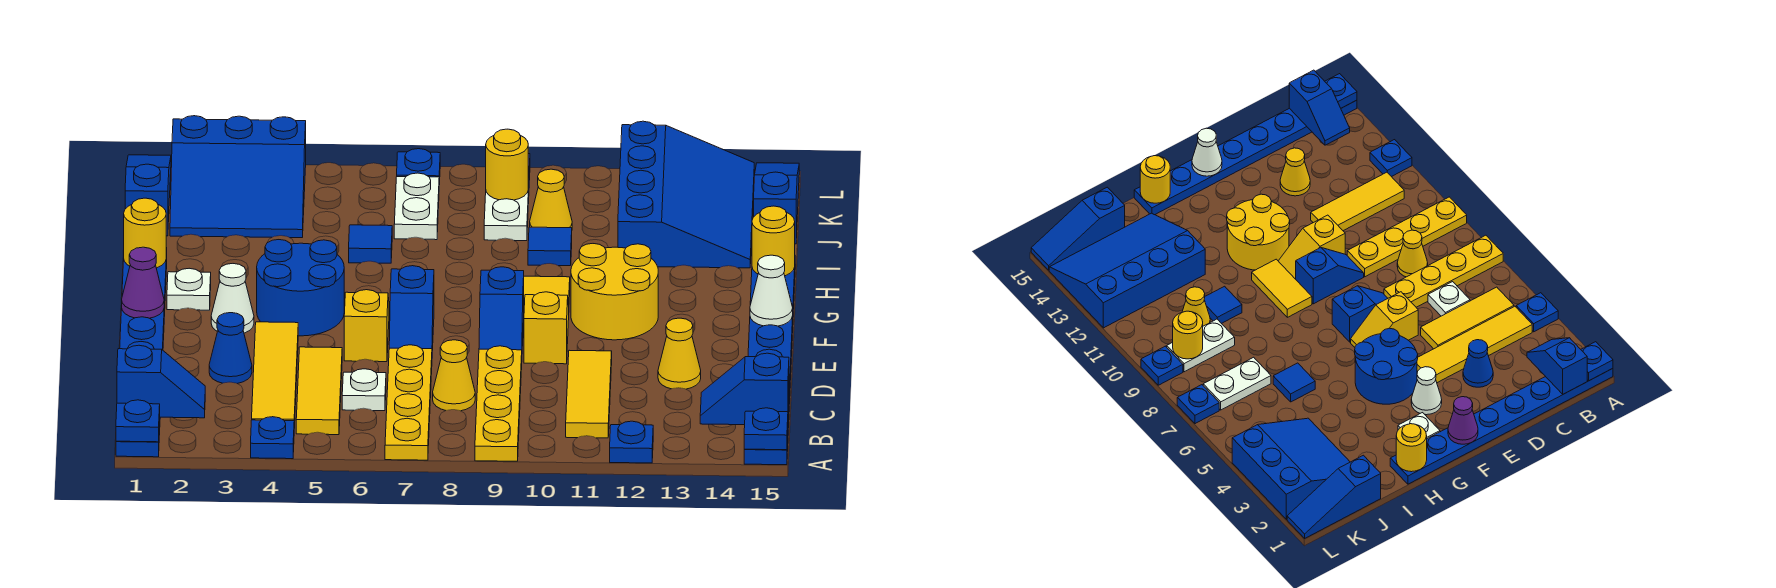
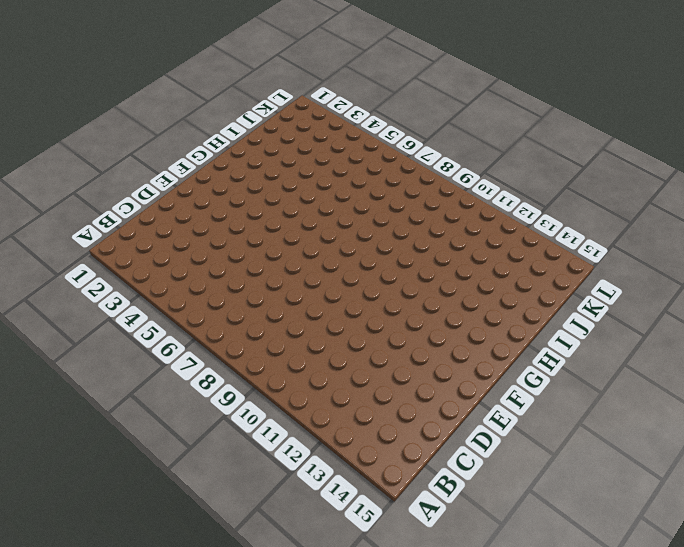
none -> blue plate A1:H1 level 1
none -> blue plate A4 level 1
none -> yellow plate A7:D7 level 1
none -> yellow plate A9:D9 level 1

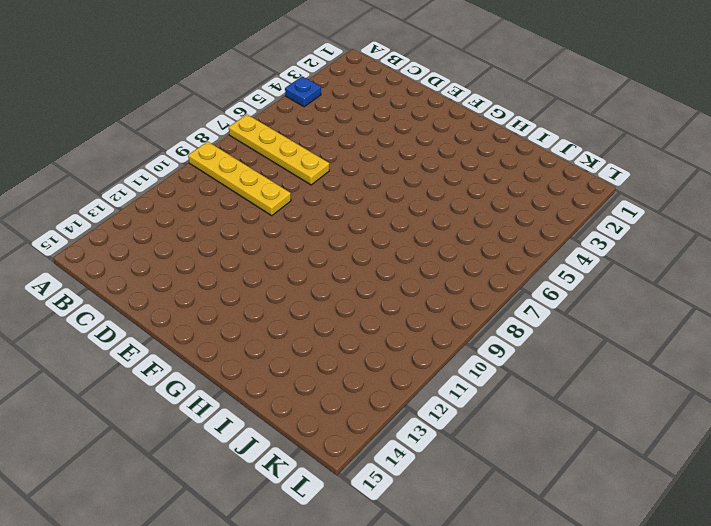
none -> blue plate A1:H1 level 1
none -> blue plate A12 level 1
none -> blue plate A15:H15 level 1
none -> yellow tile B4:E4 level 1

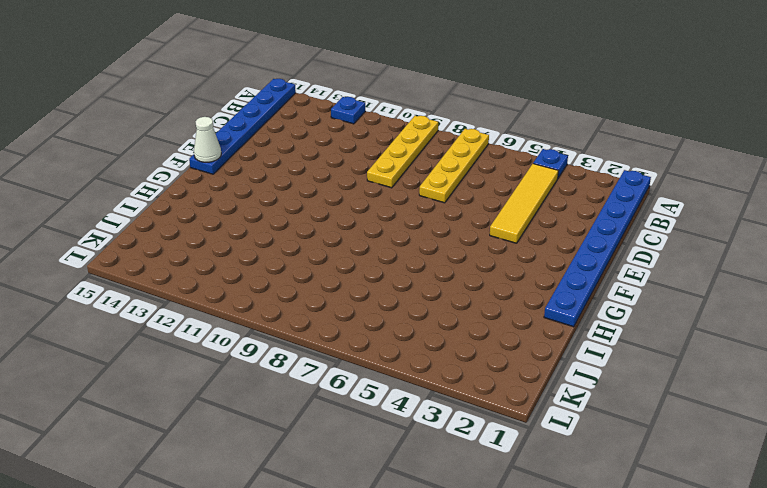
blue plate A15:F15 level 1 -> blue plate A15:H15 level 1
none -> yellow tile B5:D5 level 1
none -> yellow tile B11:D11 level 1
none -> white plate C6 level 1
none -> yellow cone C8 level 1

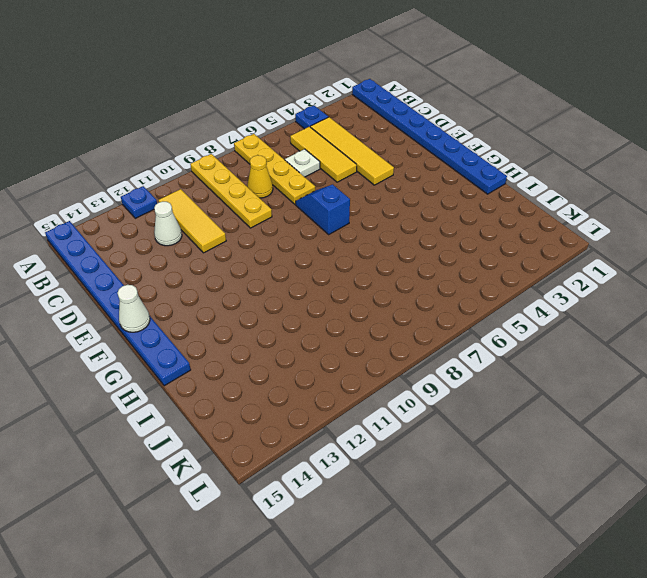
white cone C12 level 1 -> white cone F3 level 1
none -> blue cone D3 level 1
none -> yellow cone D13 level 1
none -> yellow slope E6:F6 level 1 top E
none -> blue slope E9:F9 level 1 top F

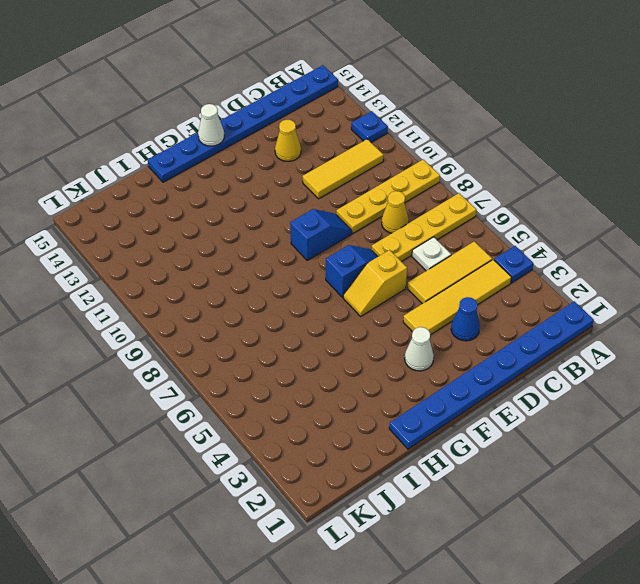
none -> yellow slope E10:F10 level 1 top E
none -> blue round brick F4:G5 level 1
none -> yellow round brick F11:G12 level 1
none -> white plate G2 level 1

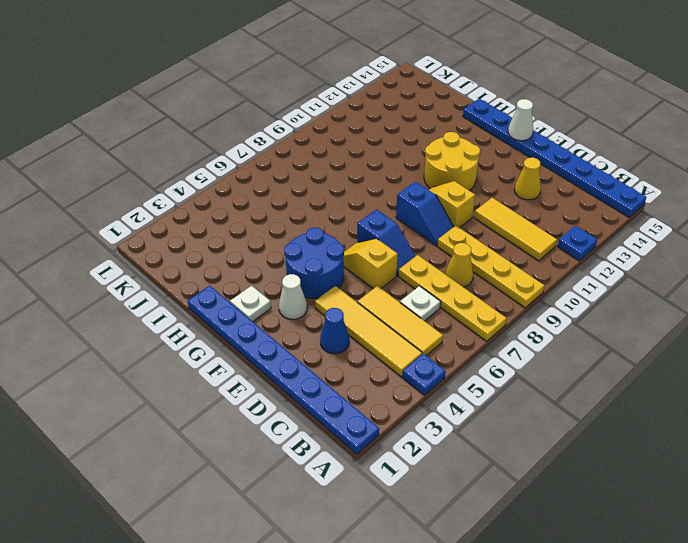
none -> yellow tile G9:G10 level 1
none -> blue tile I6 level 1
none -> blue tile I10 level 1
none -> blue slope I12:L14 level 1 top 12

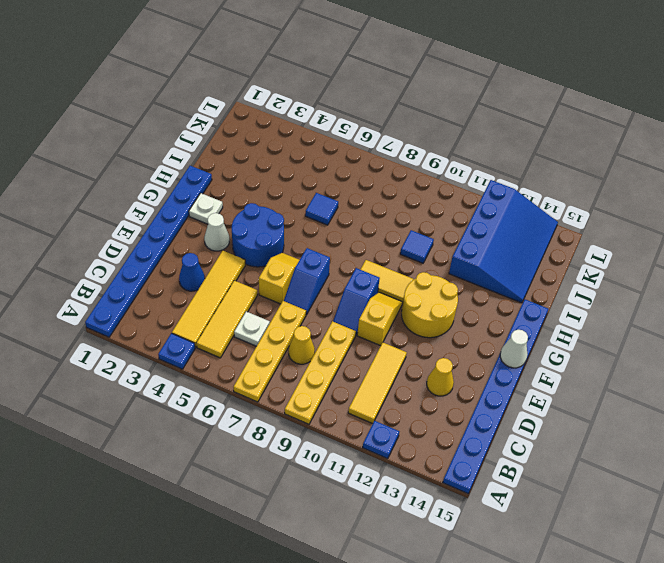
none -> blue slope J1:L1 level 1 top J
none -> blue slope J2:L4 level 1 top L
none -> white plate J7:K7 level 1
none -> white plate J9:K9 level 1

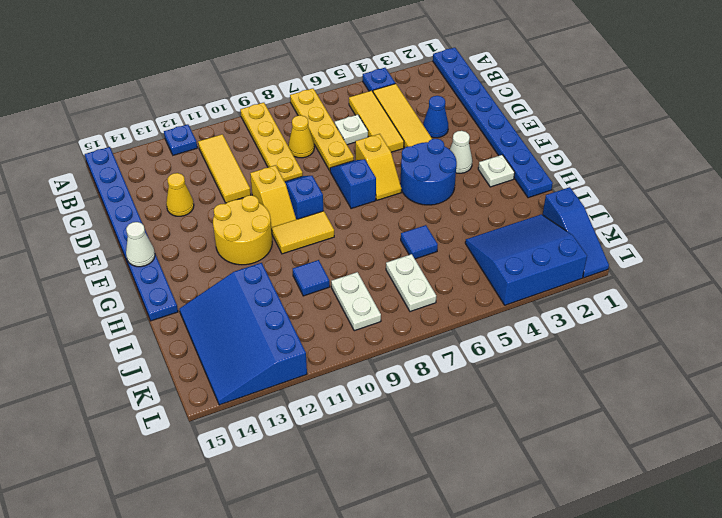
none -> yellow cone J10 level 1
none -> blue slope J15:L15 level 1 top J
none -> blue plate L7 level 1
none -> blue plate L9 level 1

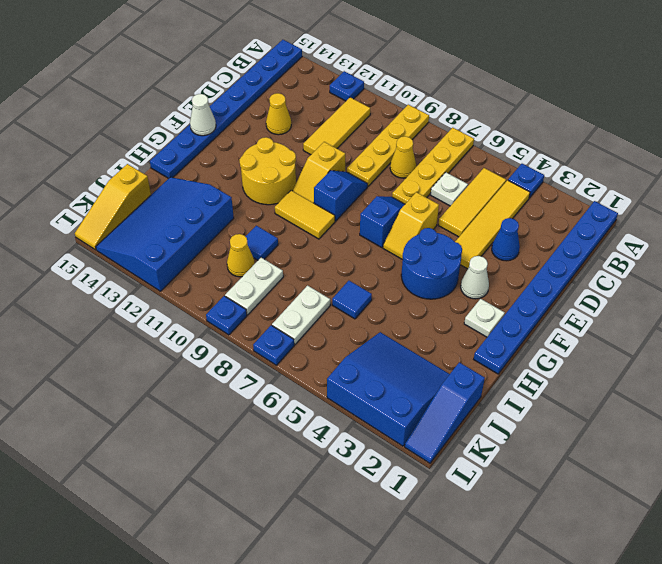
yellow slope J15:L15 level 1 top J -> blue slope J15:L15 level 1 top J
none -> blue plate A1 level 2
none -> blue plate A15 level 2
none -> blue slope B1:B2 level 2 top 1
none -> blue slope B14:B15 level 2 top 15

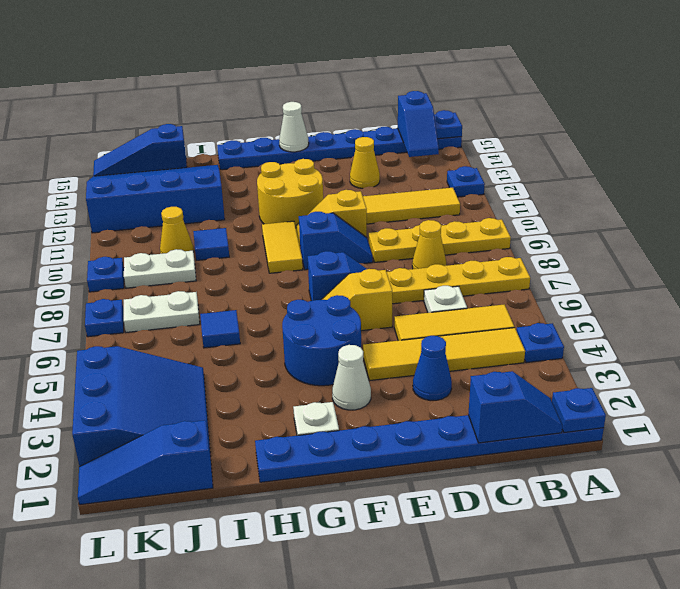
blue slope B1:C1 level 2 top C -> blue slope B1:B2 level 2 top 1
none -> purple cone F1 level 2
none -> yellow round brick H1 level 2
none -> yellow round brick H15 level 2
none -> yellow round brick K9 level 2

